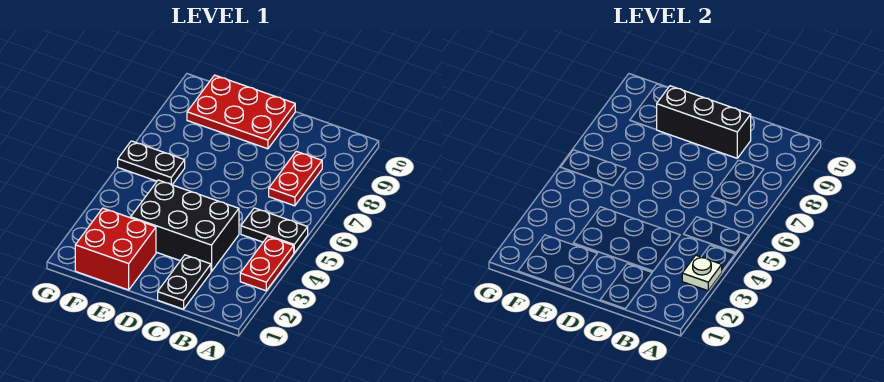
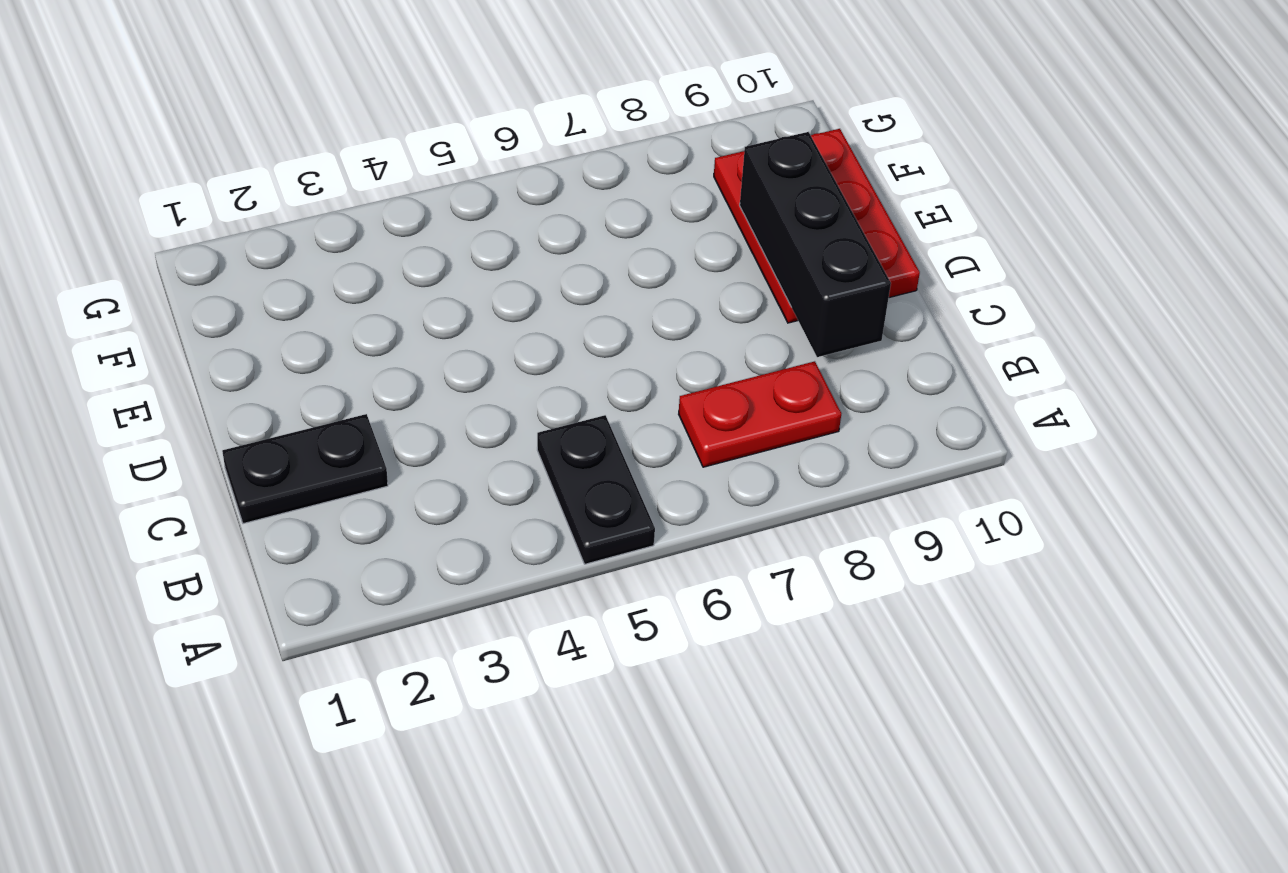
none -> red plate A3:A4 level 1
none -> black brick C3:E4 level 1

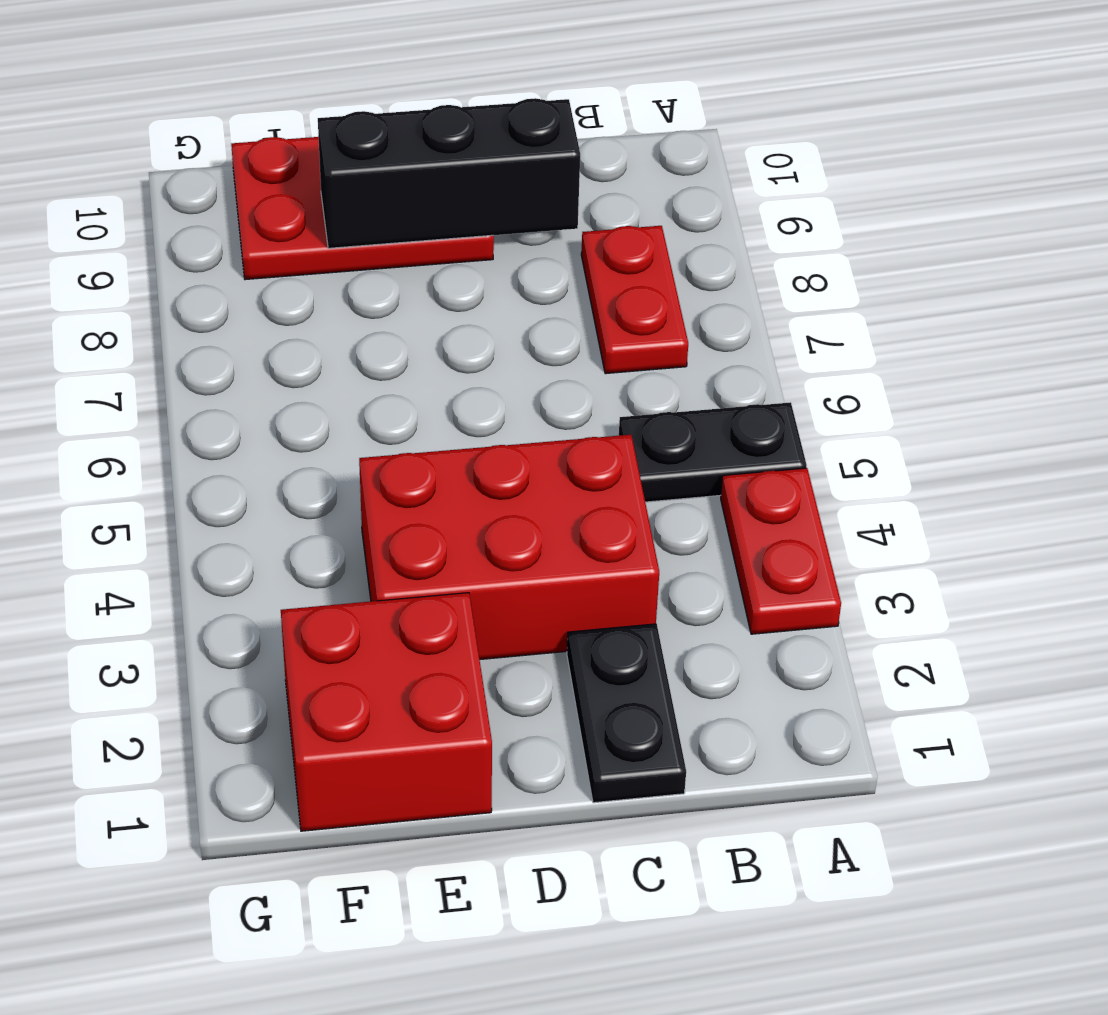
red brick C3:E4 level 1 -> black brick C3:E4 level 1
none -> black plate F6:G6 level 1
none -> white plate A3 level 2

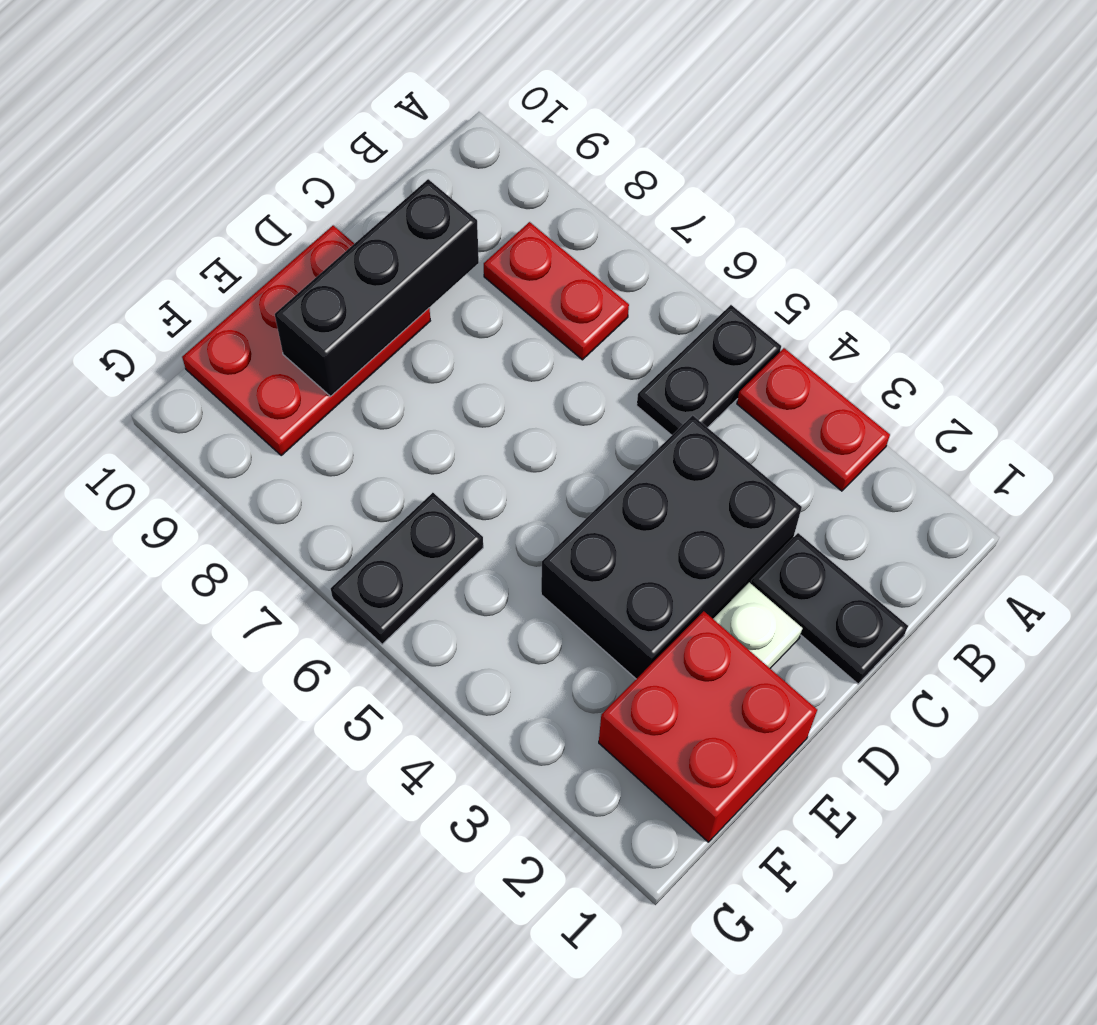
white plate D2 level 1 -> white plate A3 level 2

